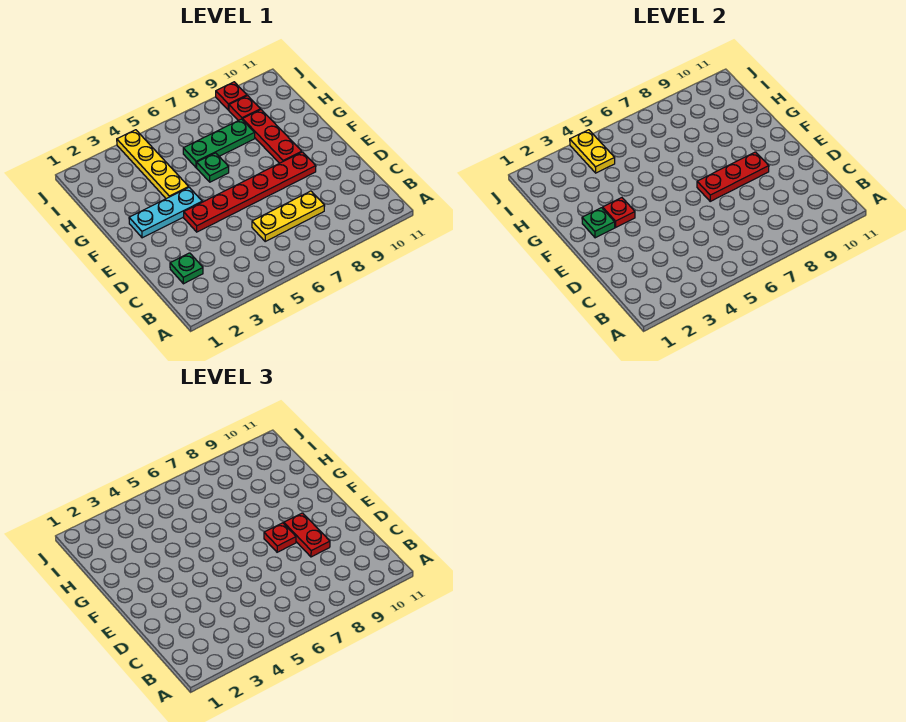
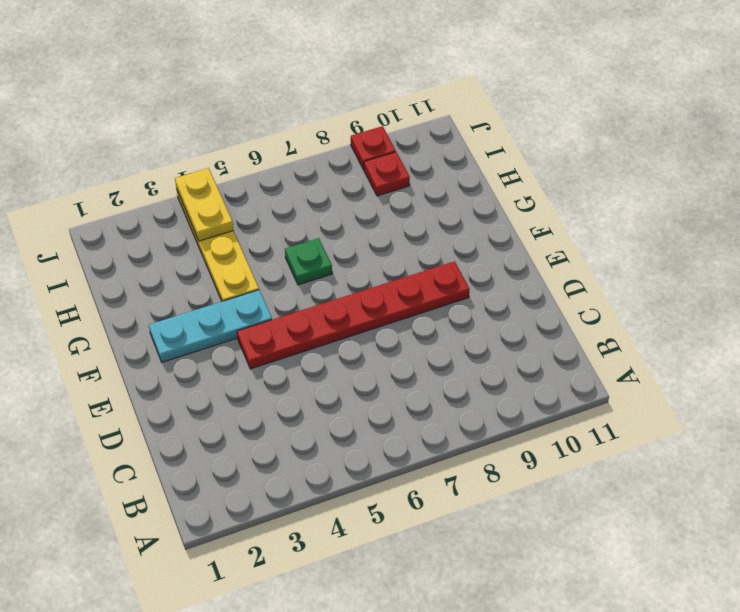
none -> green plate C2 level 1
none -> yellow plate C6:C8 level 1
none -> red plate F9:H9 level 1

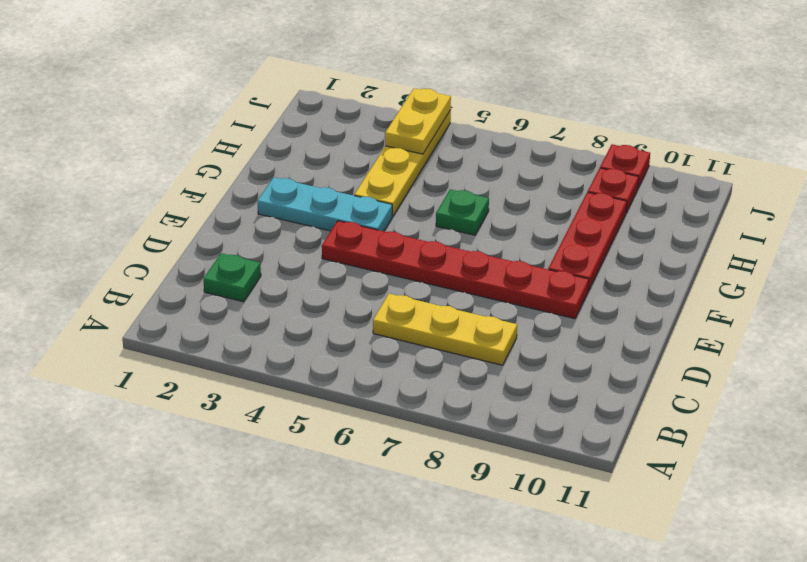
none -> green plate H6:H8 level 1
none -> red plate E7:E9 level 2
none -> green plate F2 level 2

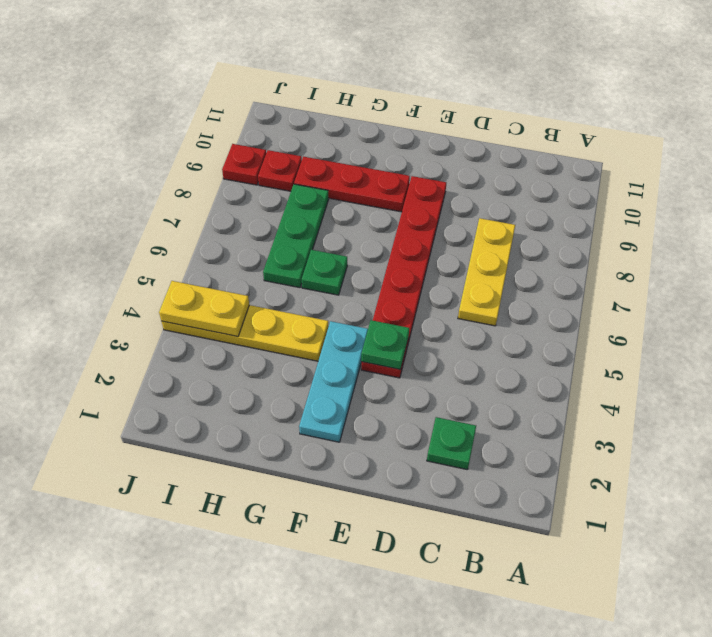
green plate E4 level 2 -> green plate F2 level 2
none -> red plate E7:E9 level 2
none -> red plate F3 level 2
none -> red plate D9:E9 level 3

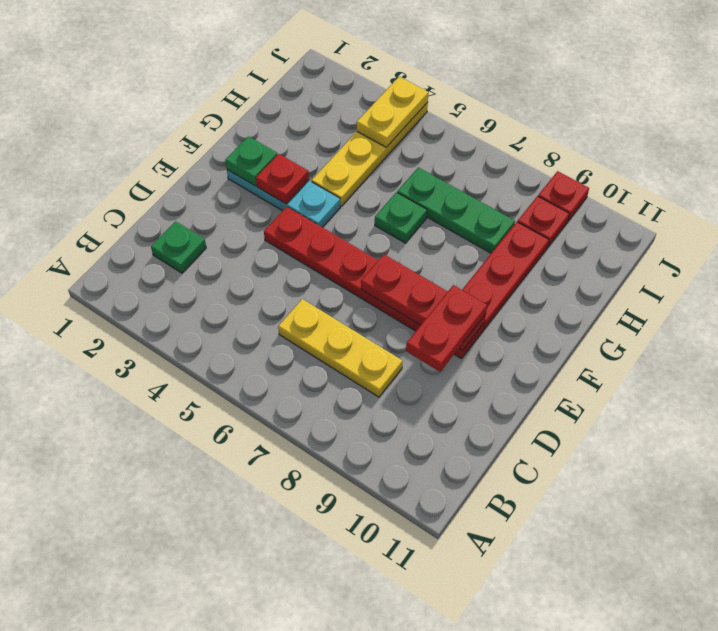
none -> red plate E8 level 3

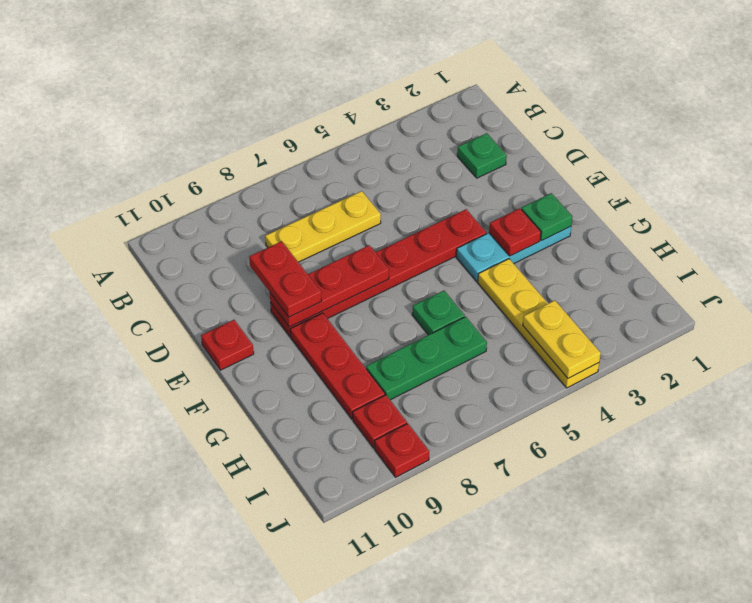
red plate E11 level 1 -> red plate E8 level 3

